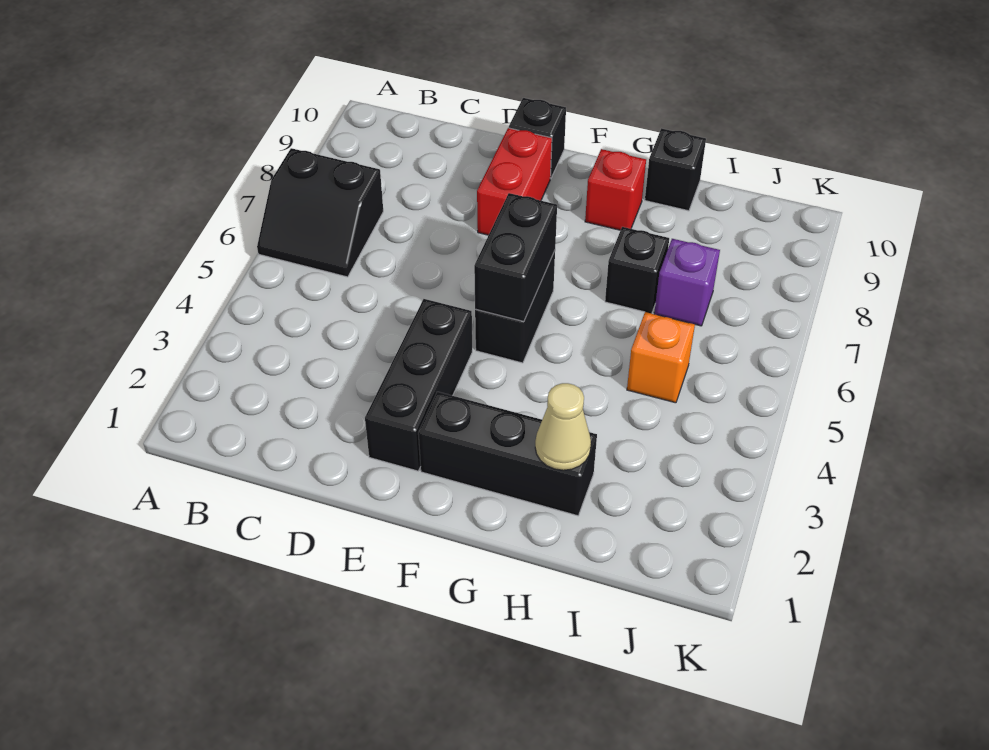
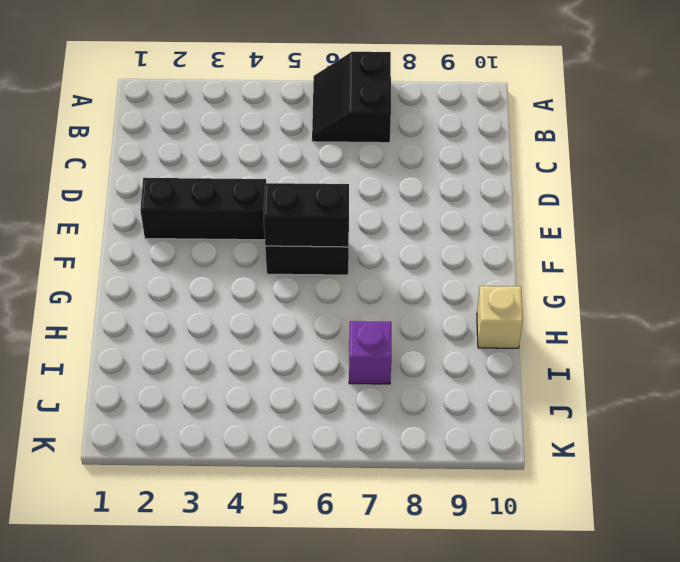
tan brick H10 level 1 -> black brick H10 level 1
none -> red brick E8:E9 level 1
none -> black brick E10 level 1
none -> black brick F2:H2 level 1

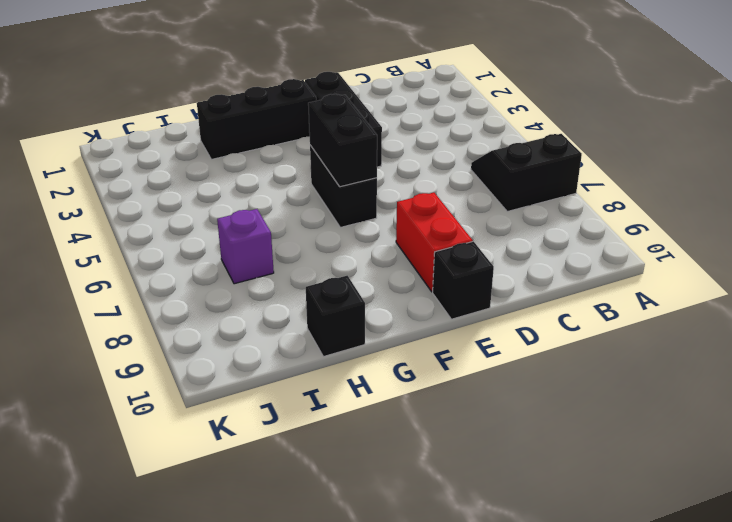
none -> red brick G9 level 1
none -> black brick H7 level 1
none -> orange brick I5 level 1

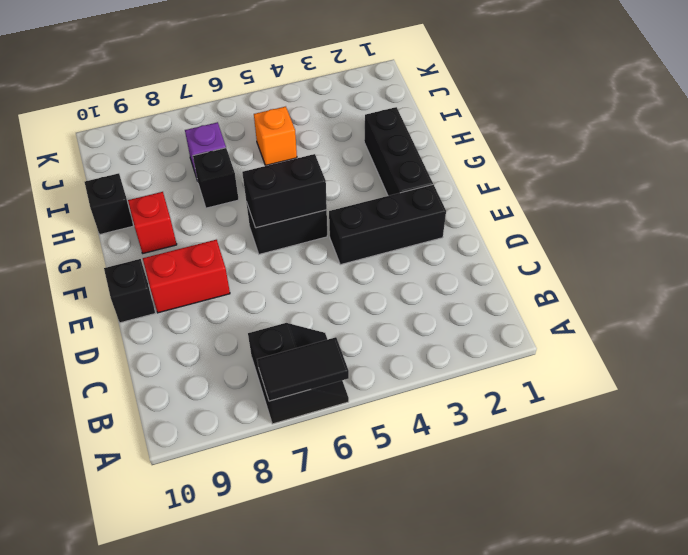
black tile A6:A7 level 2 -> none
none -> tan cone H2 level 2

